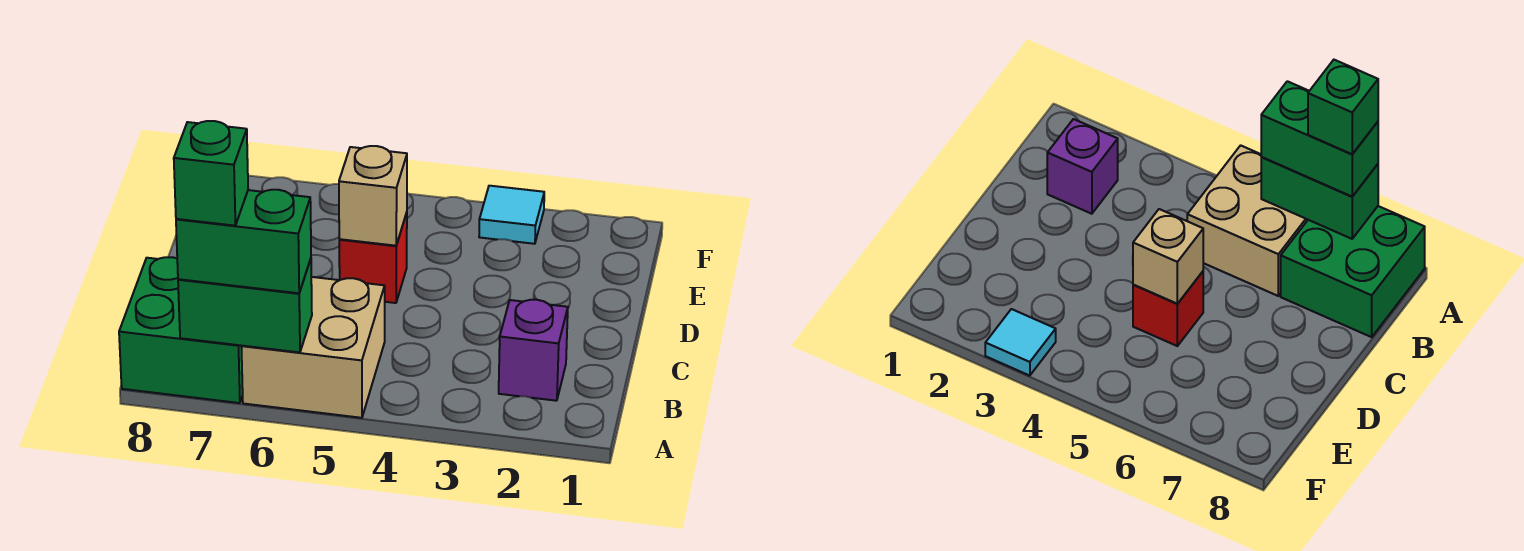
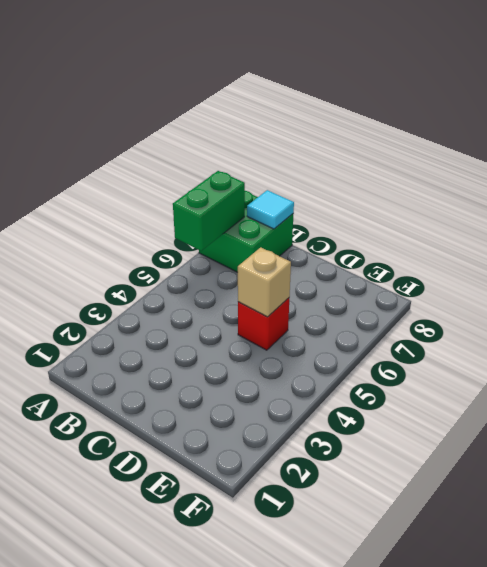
cyan tile B8 level 2 -> cyan tile F3 level 1
none -> tan brick A5:B6 level 1
none -> purple brick B2 level 1

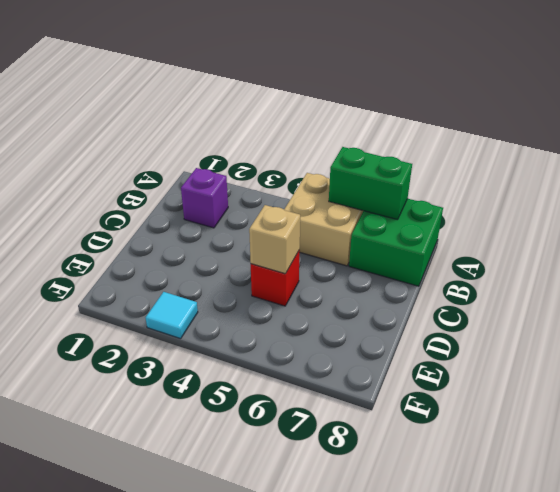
none -> green brick A6:A7 level 3
none -> green brick A7 level 4

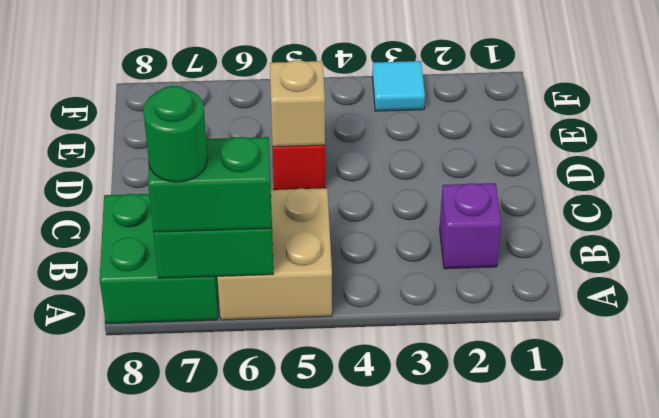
green round brick A7 level 4 -> green brick A7 level 4

